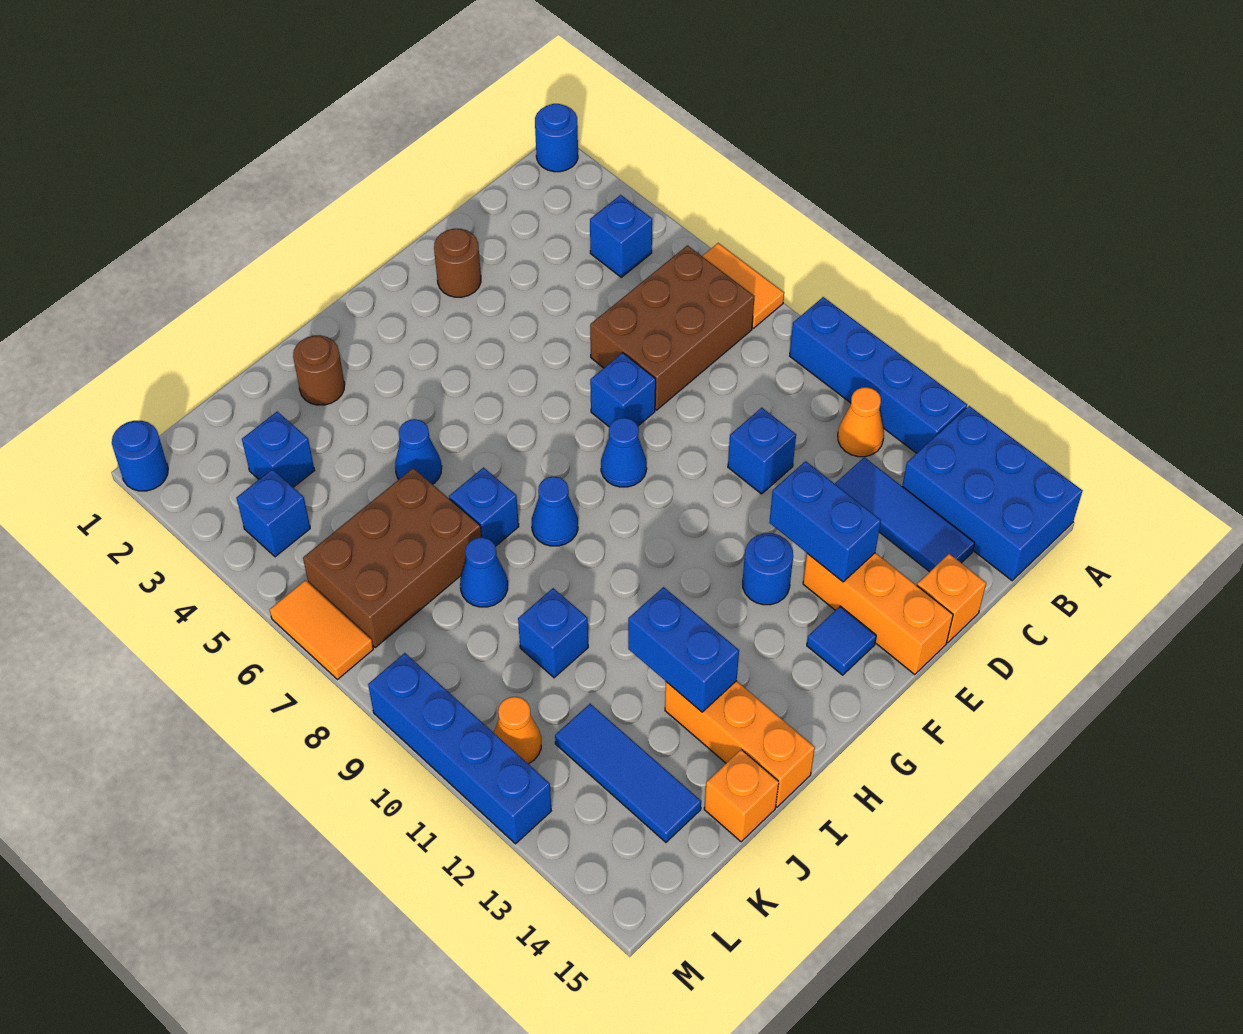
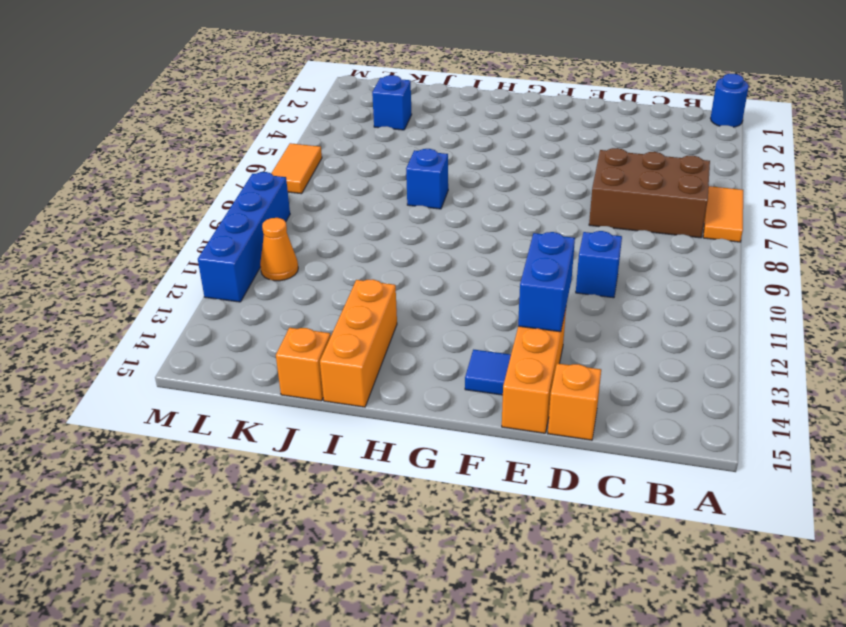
none -> blue brick A9:A12 level 1
none -> blue brick A13:B15 level 1
none -> blue brick B4 level 1
none -> orange cone B11 level 1

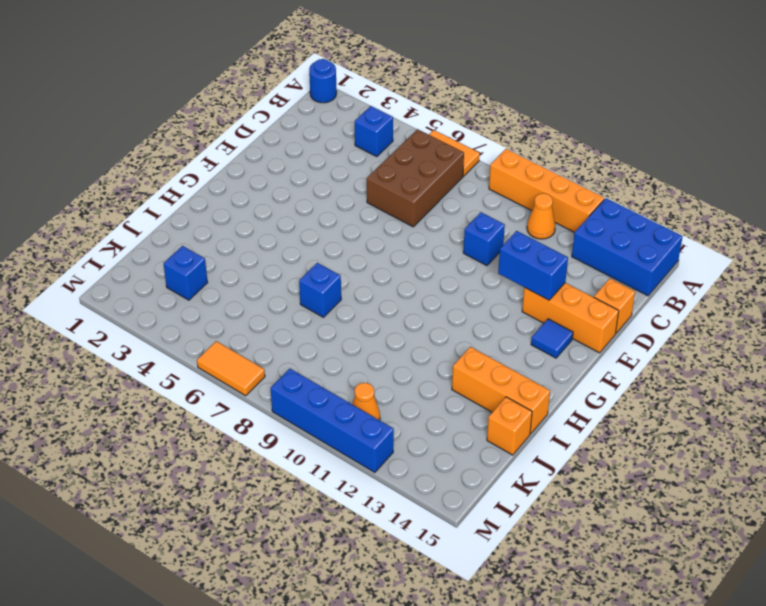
orange brick A9:A12 level 1 -> blue brick A9:A12 level 1
none -> blue tile C12:C14 level 1
none -> brown round brick E2 level 1
none -> blue brick E7 level 1
none -> blue cone F8 level 1

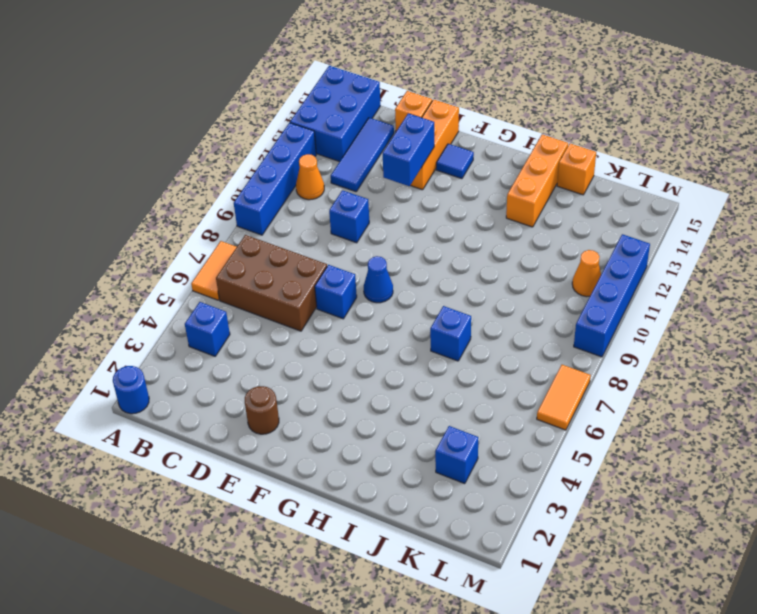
none -> blue round brick F12 level 1
none -> blue cone H8 level 1
none -> brown round brick I2 level 1
none -> blue cone I5 level 1

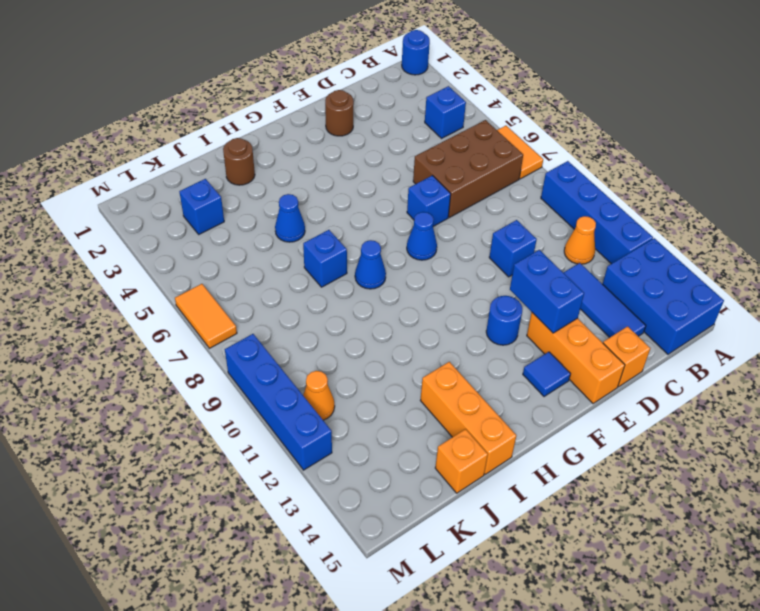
none -> brown brick J6:L7 level 1
none -> blue cone J8 level 1
none -> blue brick J10 level 1
none -> blue tile K12:K14 level 1

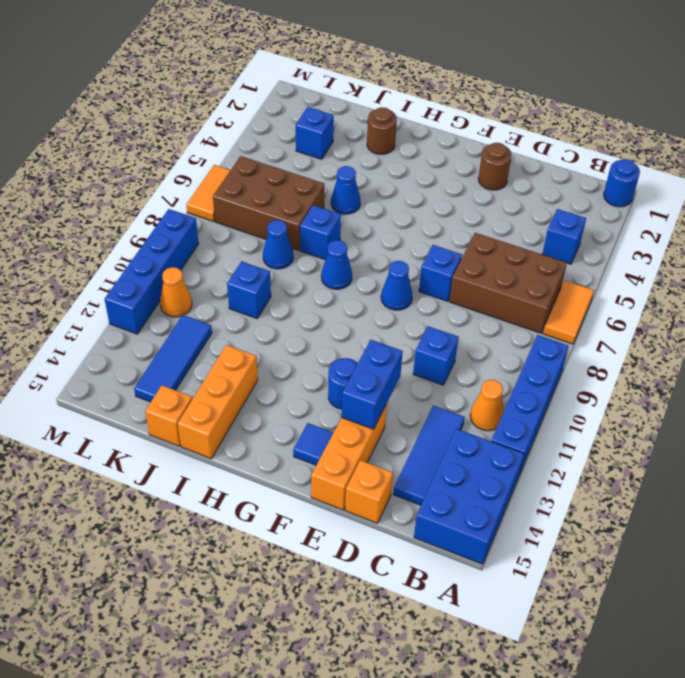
none -> blue brick L4 level 1
none -> blue round brick M1 level 1
none -> blue brick I12:I13 level 2

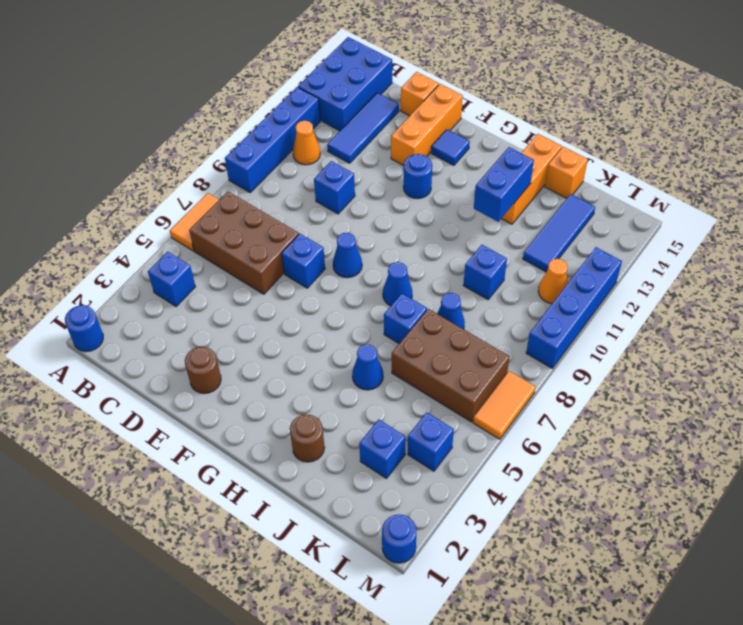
none -> blue brick E12:E13 level 2

